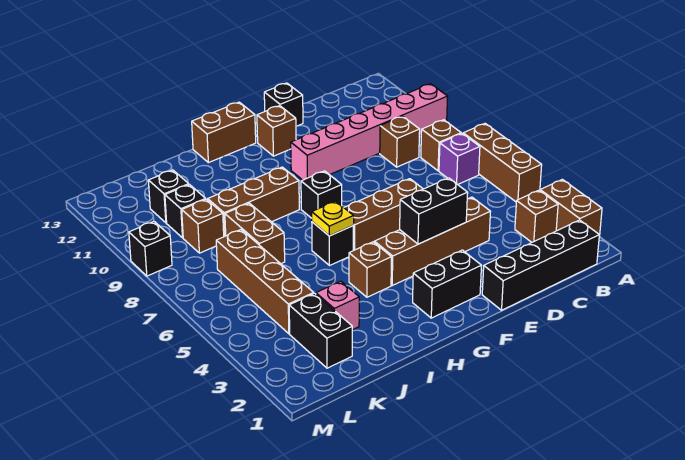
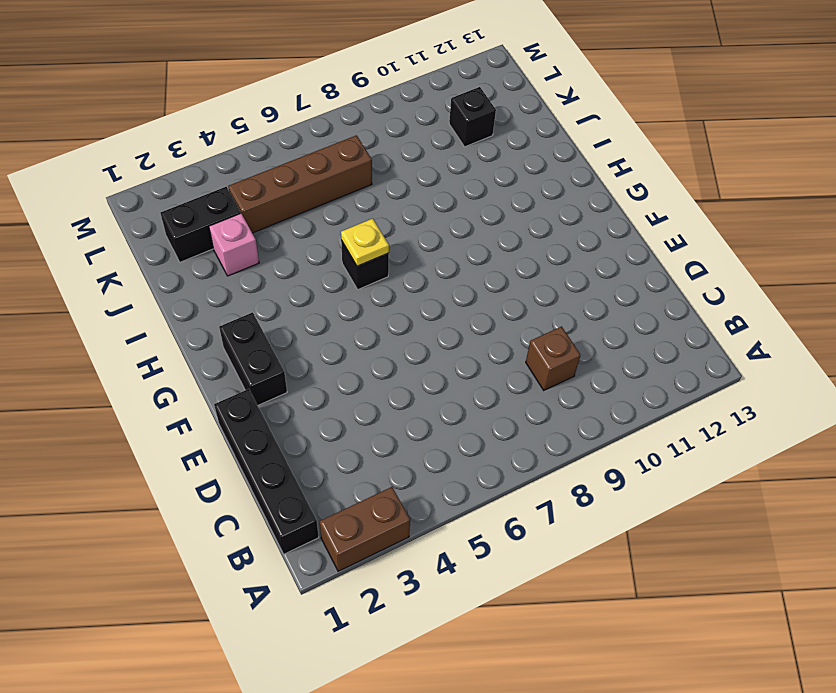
none -> brown brick A5:A7 level 1
none -> pink brick A10:F10 level 1
none -> brown brick B3 level 1

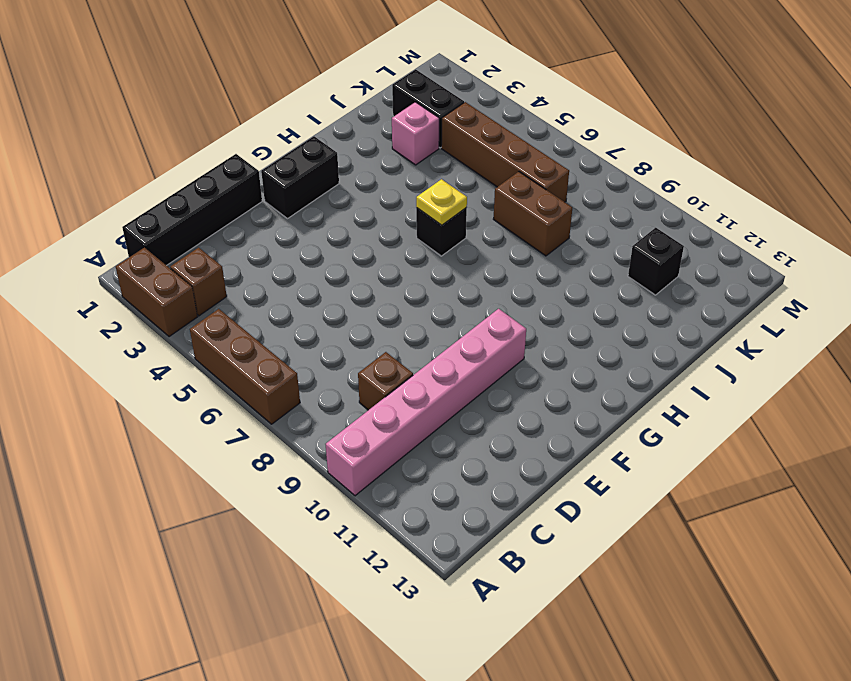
none -> purple brick B7 level 1
none -> brown brick B8 level 1
none -> brown brick D4:G4 level 1

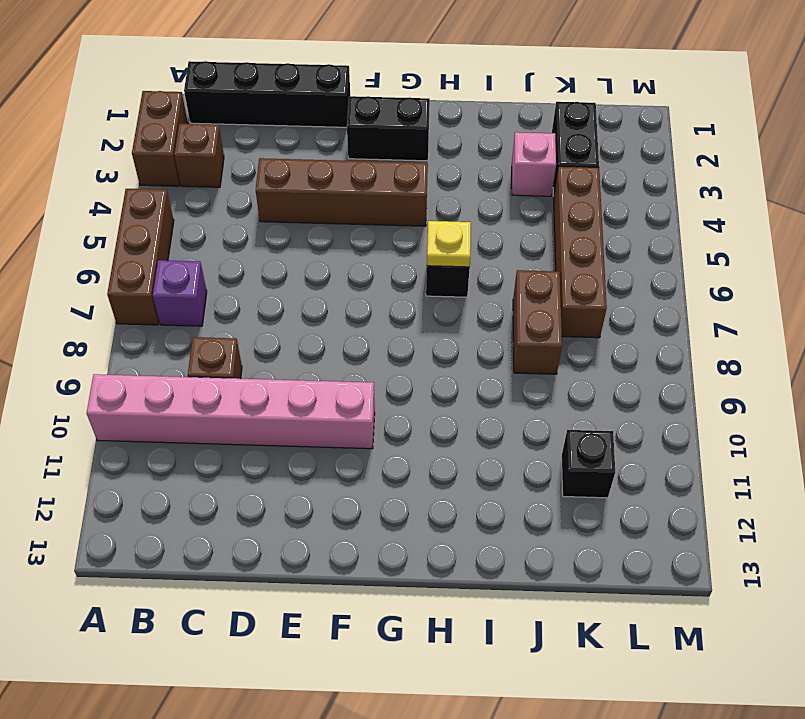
none -> brown brick B8 level 1
none -> brown brick E6:G6 level 1
none -> black brick E13 level 1

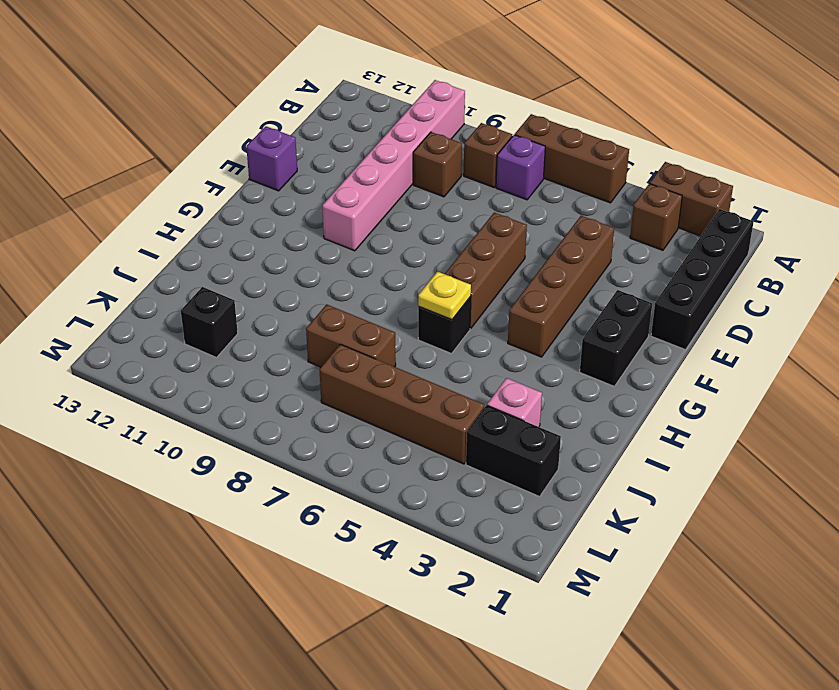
purple brick E13 level 1 -> black brick E13 level 1
none -> brown brick F12 level 1
none -> black brick G8 level 1
none -> brown brick G13:H13 level 1

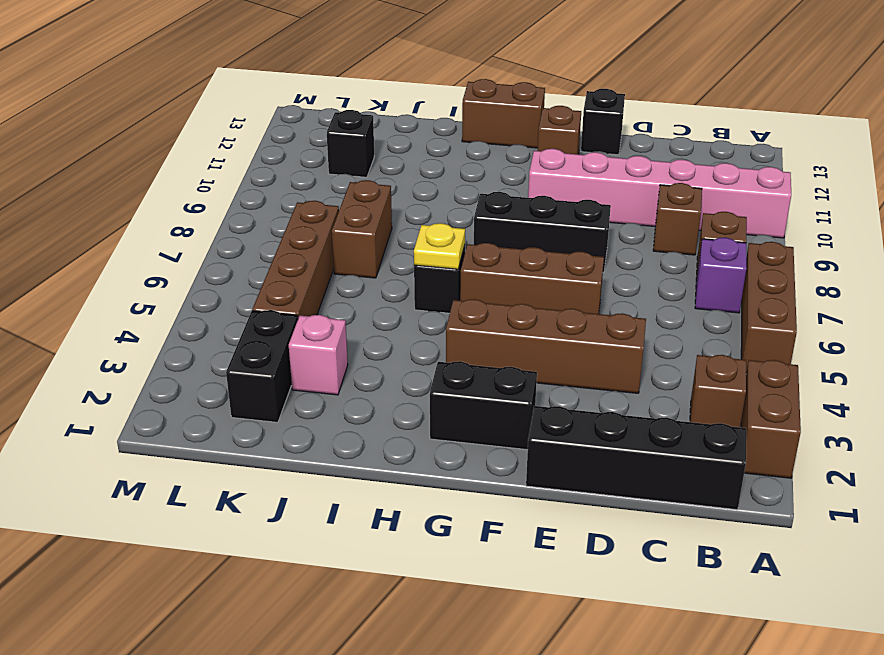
black brick E8:G8 level 1 -> black brick G8 level 1
none -> brown brick H4 level 1
none -> brown brick H9:J9 level 1
none -> brown brick K9 level 1

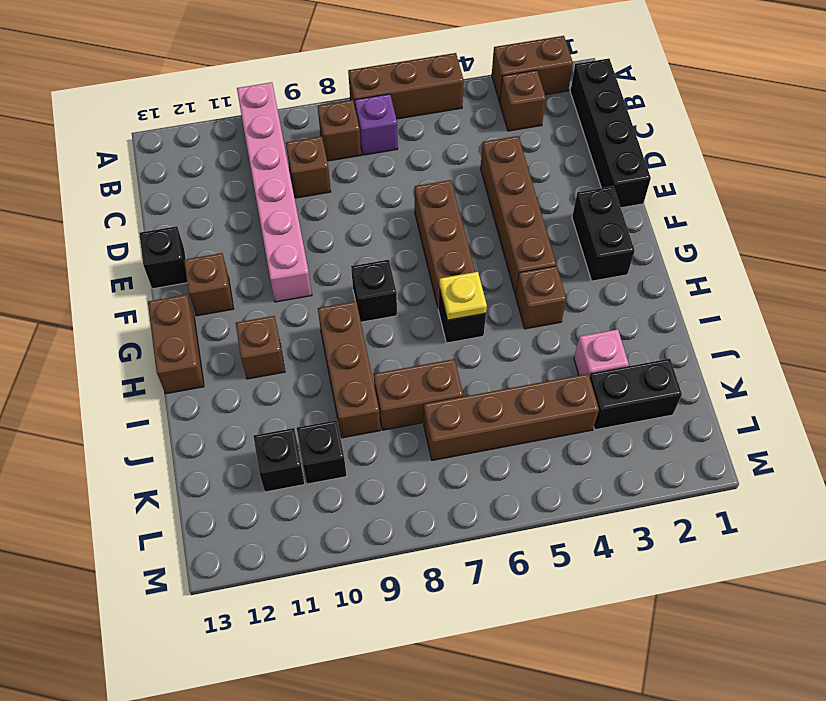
brown brick H11 level 1 -> brown brick K9 level 1
none -> black brick M9 level 1
none -> black brick E4:F4 level 2

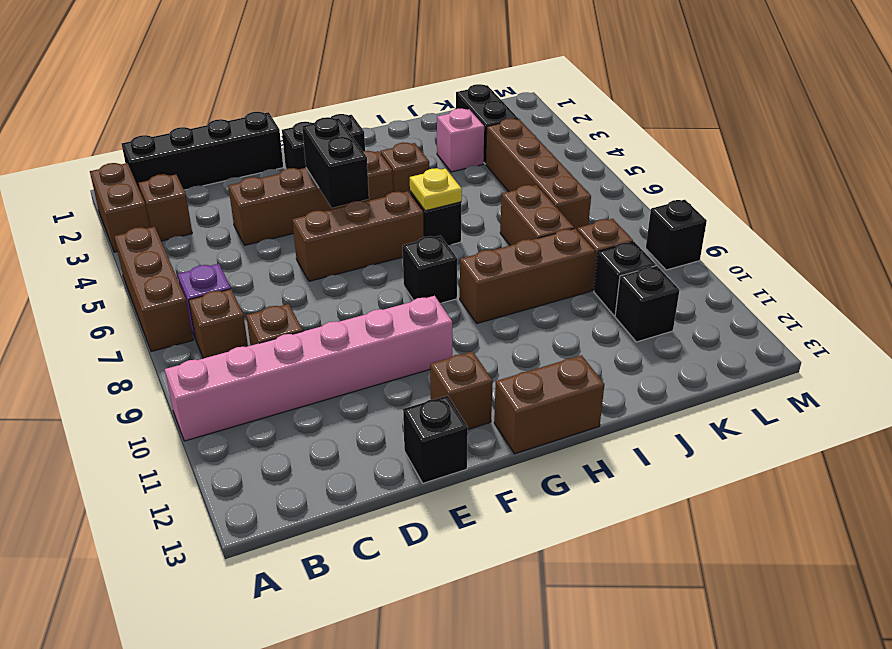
black brick F4:F5 level 2 -> black brick E4:F4 level 2

